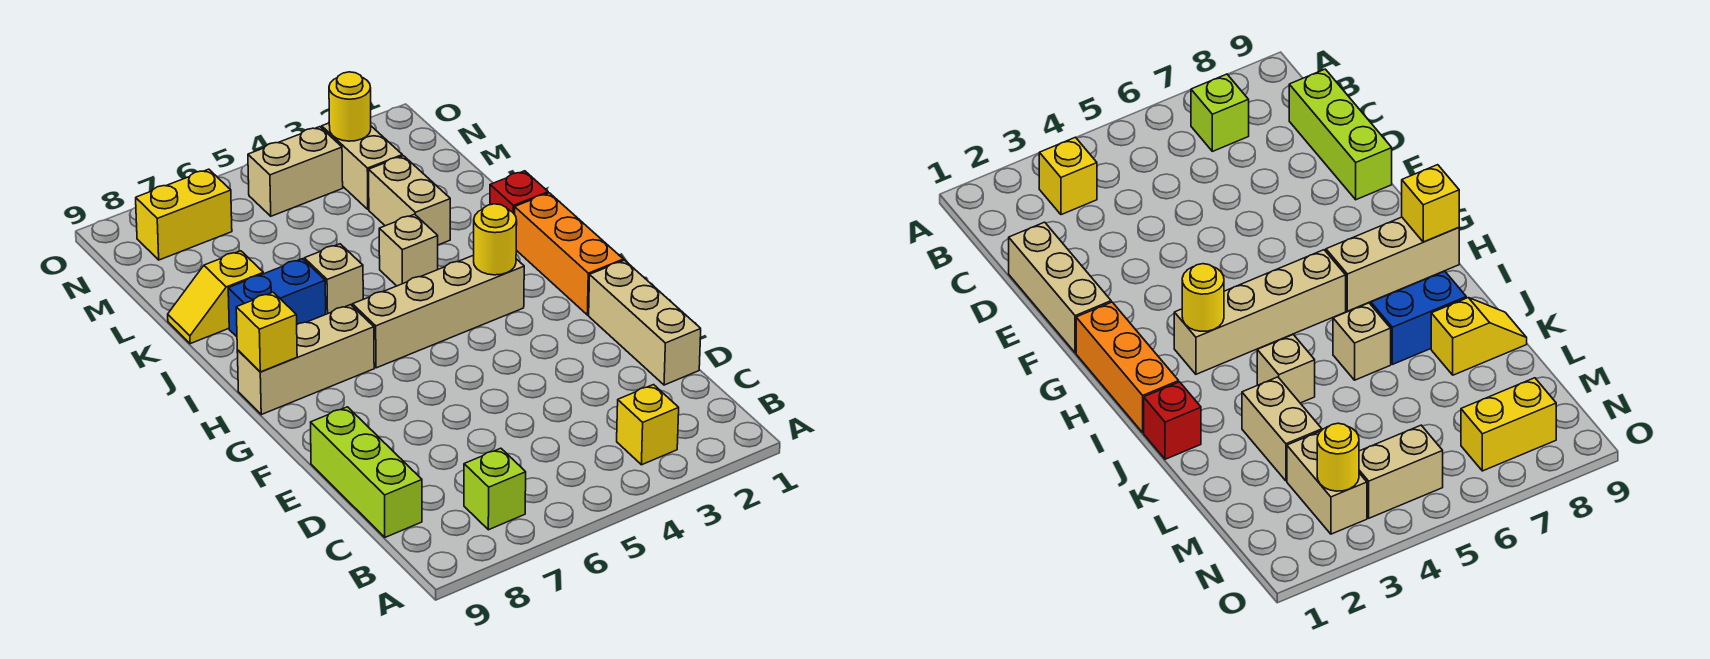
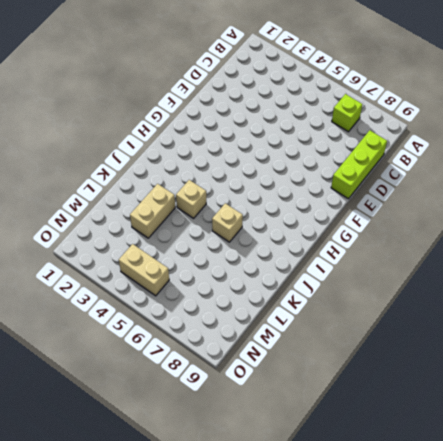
none -> yellow brick B3 level 1
none -> tan brick D1:F1 level 1
none -> orange brick G1:I1 level 1

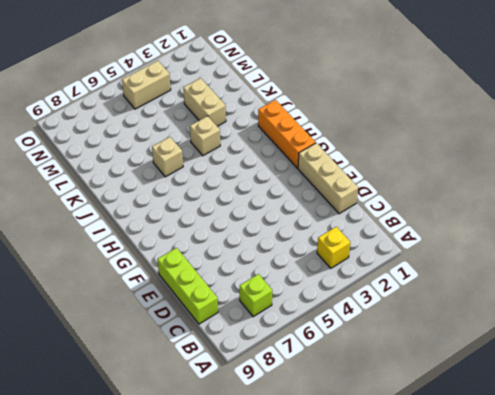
none -> tan brick H3:H6 level 1
none -> tan brick H7:H9 level 1
none -> red brick J1 level 1

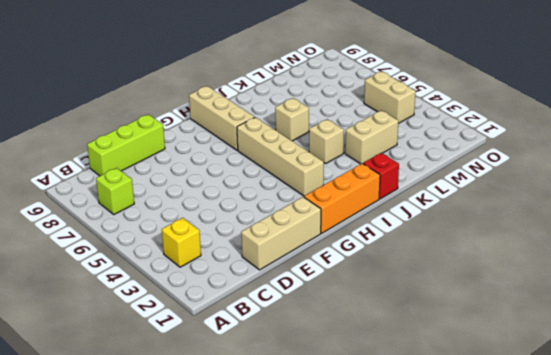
none -> blue brick J7:J8 level 1
none -> yellow slope K8:K9 level 1 top 8
none -> tan brick M3:N3 level 1

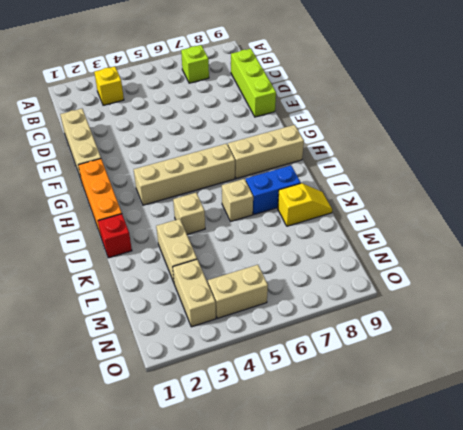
none -> yellow brick N7:N8 level 1
none -> yellow round brick H3 level 2
none -> yellow brick H9 level 2

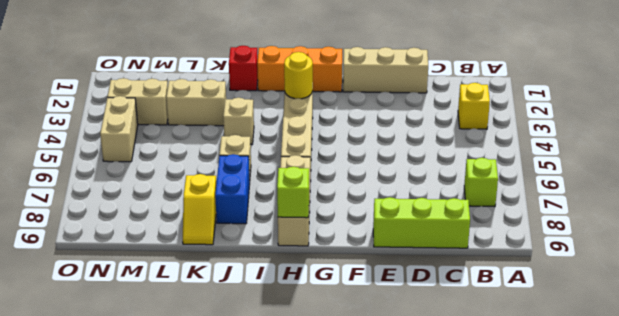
lime brick H9 level 2 -> yellow brick H9 level 2
none -> yellow brick N7:N8 level 1
none -> yellow round brick N3 level 2

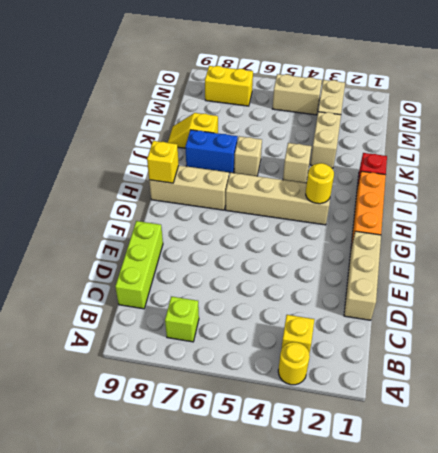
yellow round brick A3 level 1 -> yellow round brick N3 level 2

